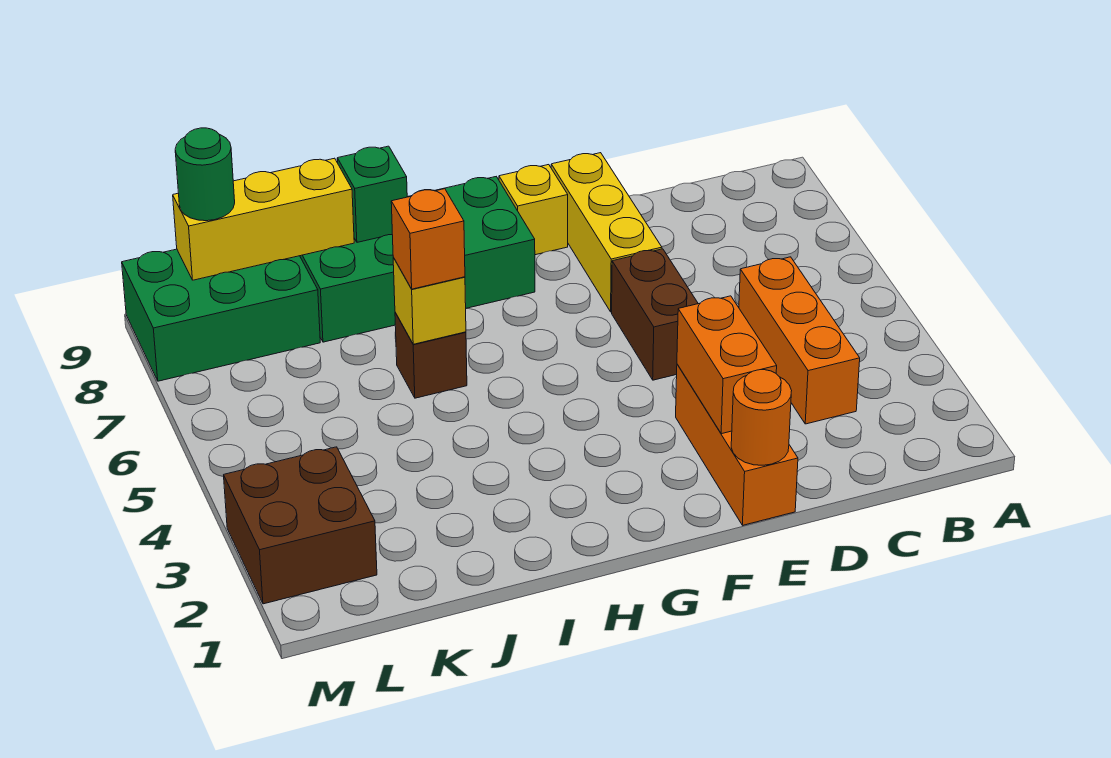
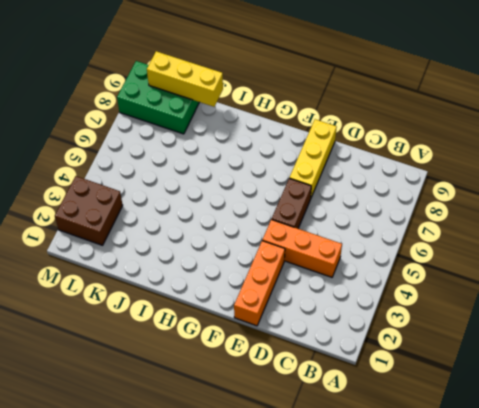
orange brick C4:E4 level 1 -> orange brick C3:C5 level 1
none -> yellow brick F9 level 1
none -> green brick G8:J9 level 1
none -> brown brick I6 level 1

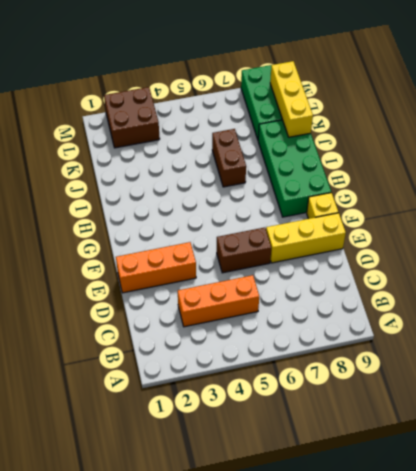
brown brick I6:J6 level 1 -> brown brick I6 level 1
none -> orange round brick E1 level 2
none -> orange brick E2:E3 level 2
none -> yellow brick I6 level 2

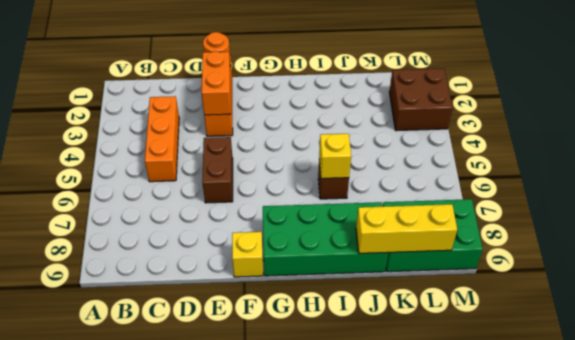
none -> yellow brick E7:E9 level 1
none -> green brick I9 level 2
none -> orange brick I6 level 3

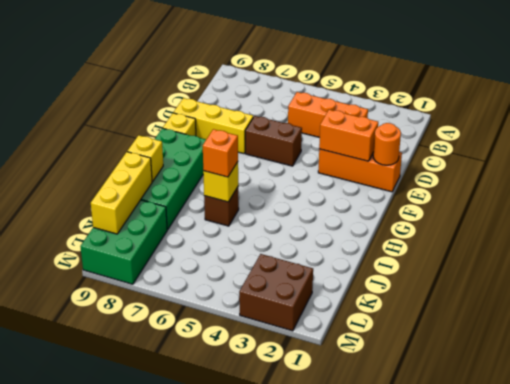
yellow brick I9 level 2 -> green brick I9 level 2
none -> green round brick L9 level 3

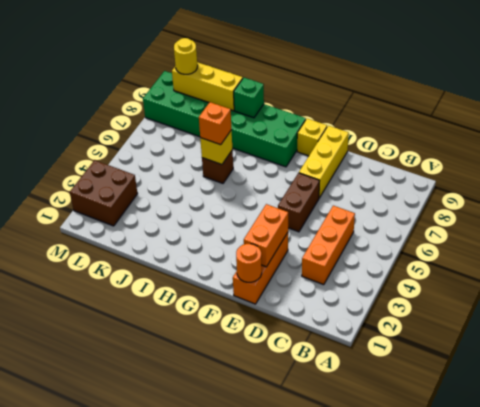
yellow round brick L9 level 3 -> green round brick L9 level 3

